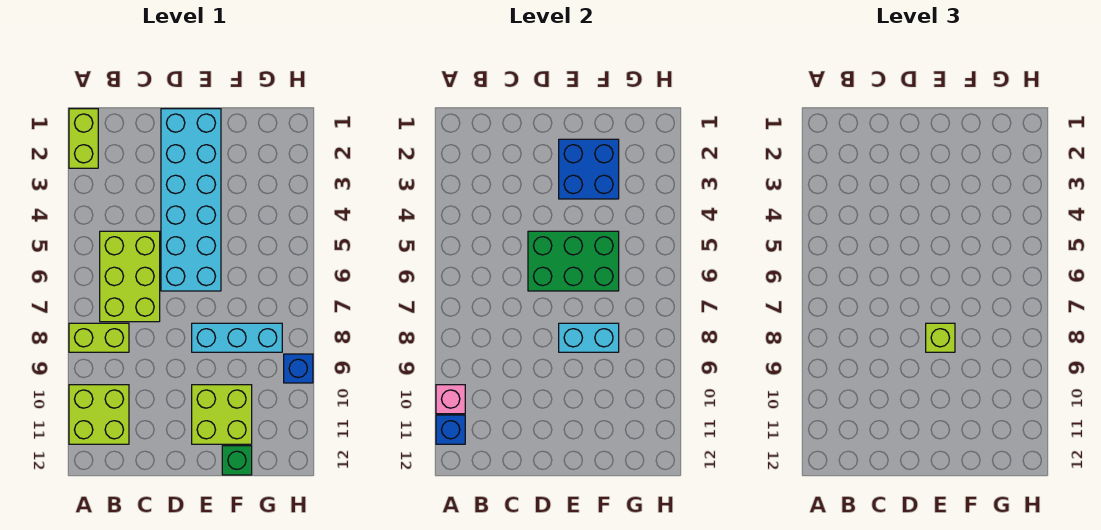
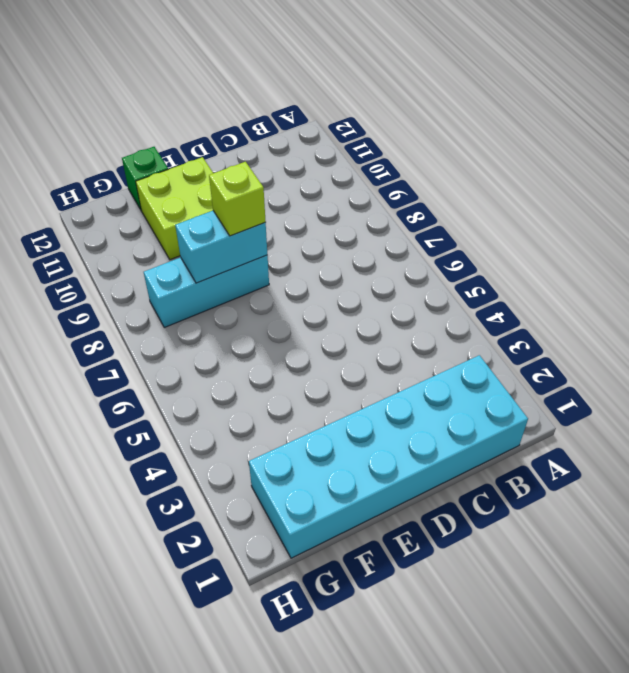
cyan brick B1:G2 level 1 -> cyan brick D1:E6 level 1
none -> lime brick A1:A2 level 1
none -> lime brick A8:B8 level 1
none -> lime brick A10:B11 level 1

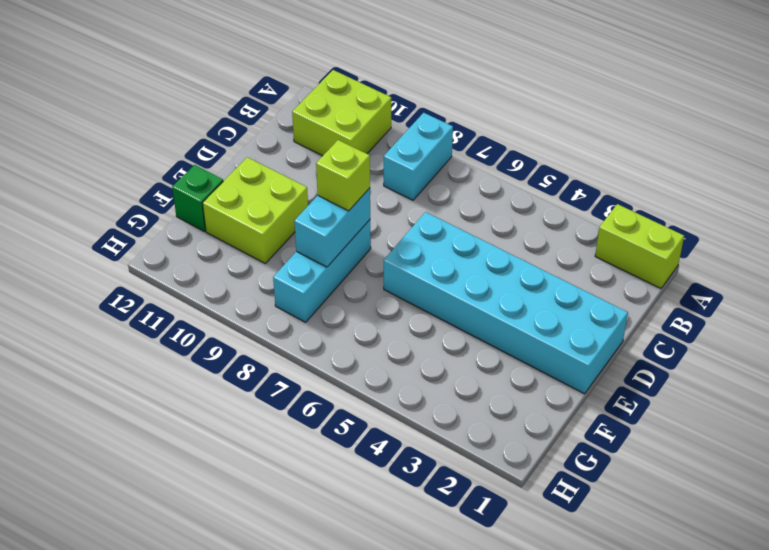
cyan brick A8:B8 level 1 -> lime brick A8:B8 level 1
none -> lime brick B5:C7 level 1
none -> blue brick H9 level 1
none -> pink brick A10 level 2

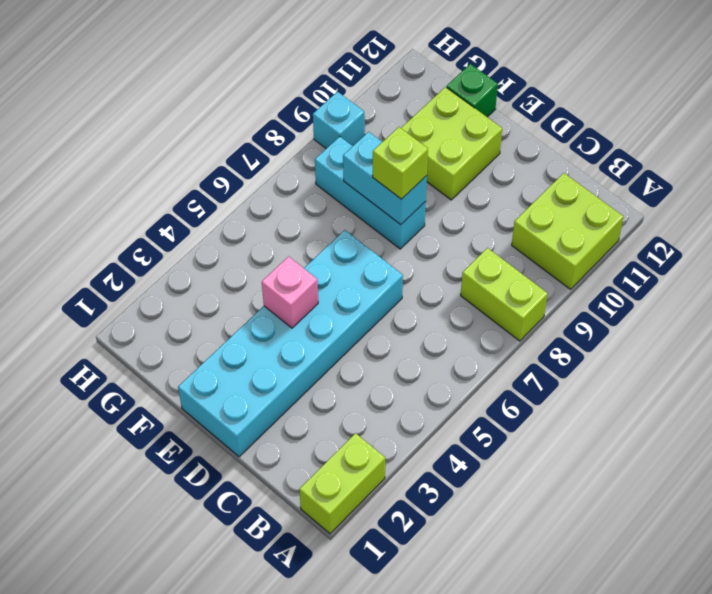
pink brick E4 level 2 -> pink brick A10 level 2
cyan brick H9 level 1 -> blue brick H9 level 1
none -> lime brick B5:C7 level 1
none -> blue brick A11 level 2
none -> green brick D5:F6 level 2

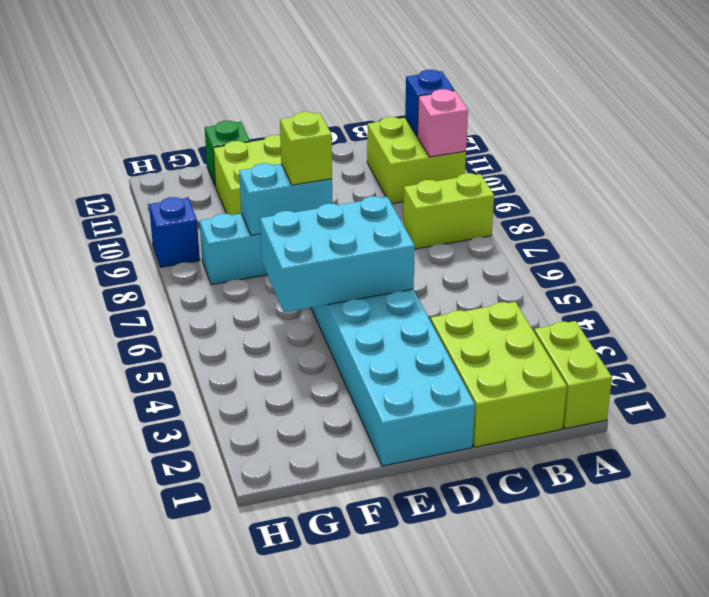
lime brick B1:C3 level 1 -> lime brick B5:C7 level 1
cyan brick D5:F6 level 2 -> green brick D5:F6 level 2
none -> blue brick E2:F3 level 2

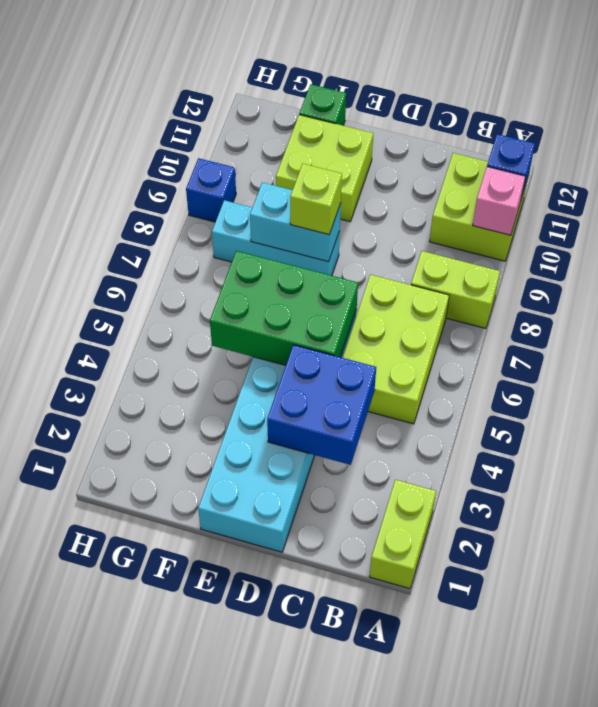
blue brick C3:D4 level 2 -> blue brick E2:F3 level 2

